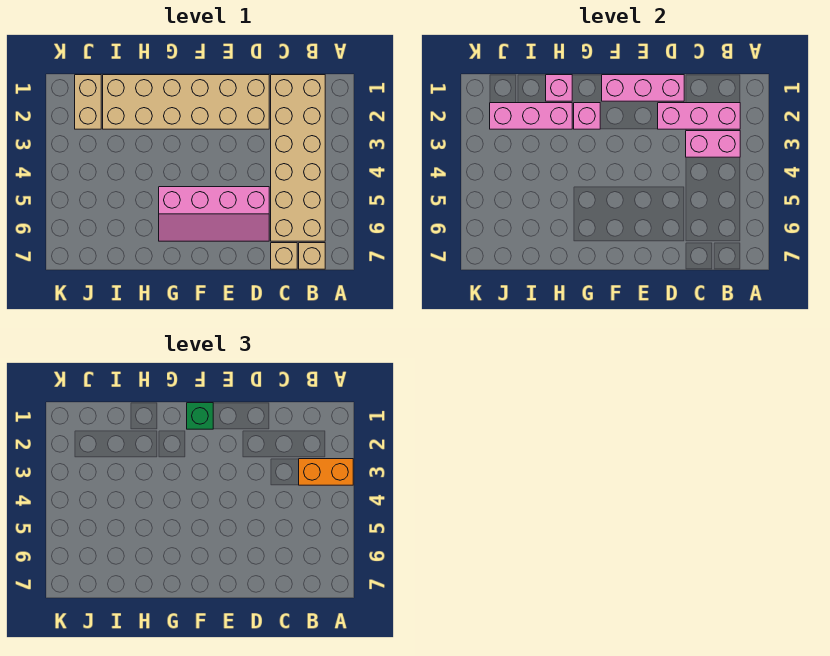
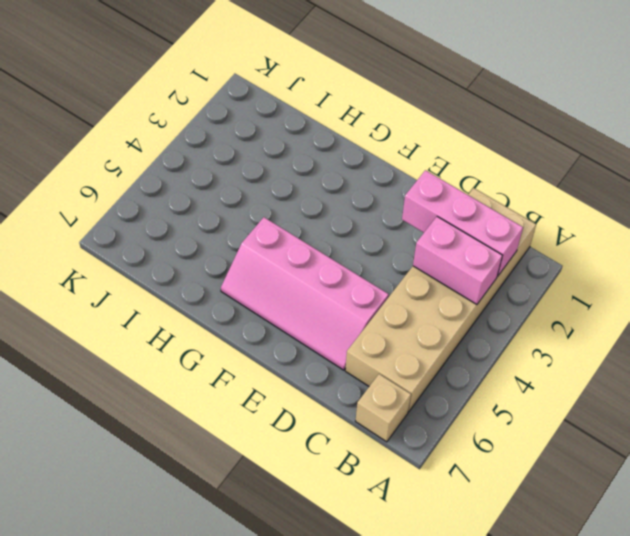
none -> tan brick C7 level 1
none -> tan brick D1:I2 level 1
none -> tan brick J1:J2 level 1

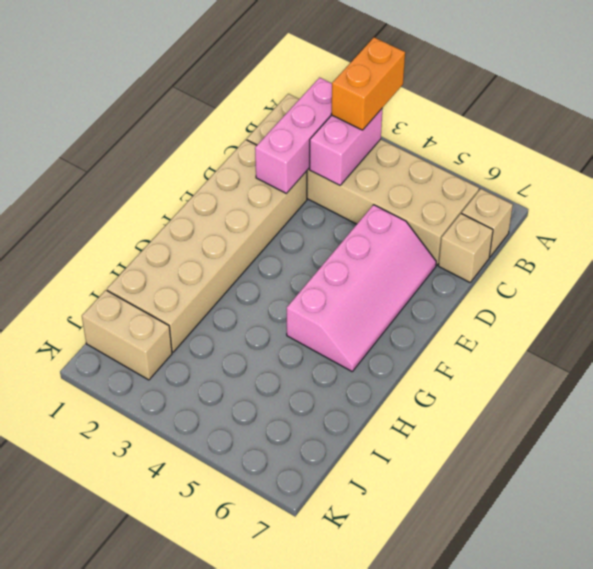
none -> pink brick D1:F1 level 2
none -> pink brick G2 level 2
none -> pink brick H1 level 2

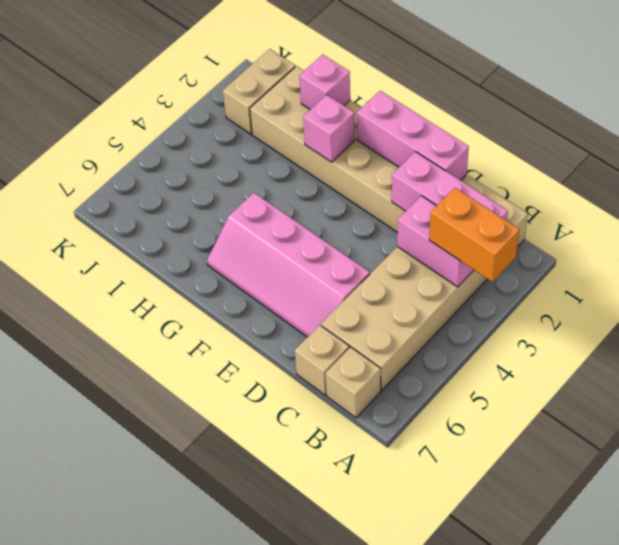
none -> pink brick H2:J2 level 2
none -> green brick F1 level 3

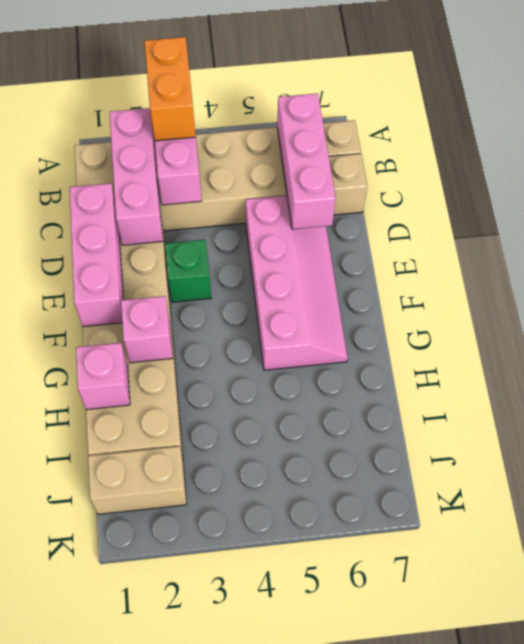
pink brick B6:D6 level 2 -> pink brick H2:J2 level 2
green brick E3 level 1 -> green brick F1 level 3

